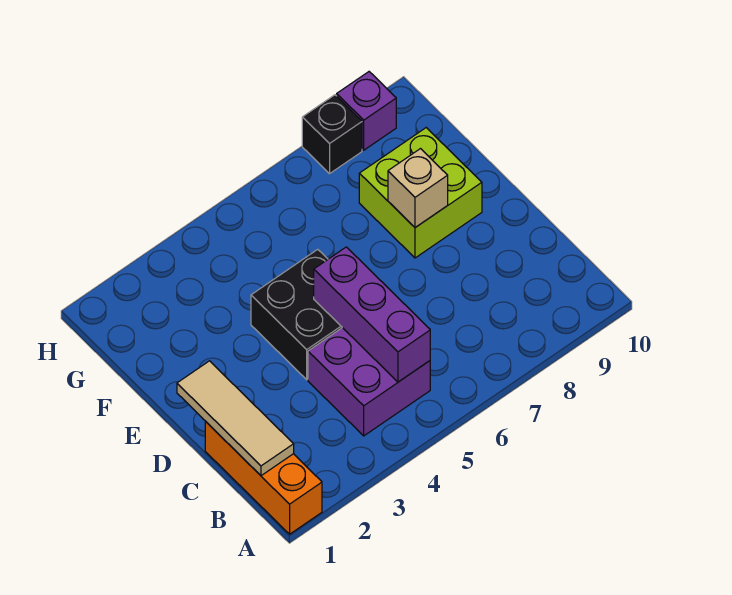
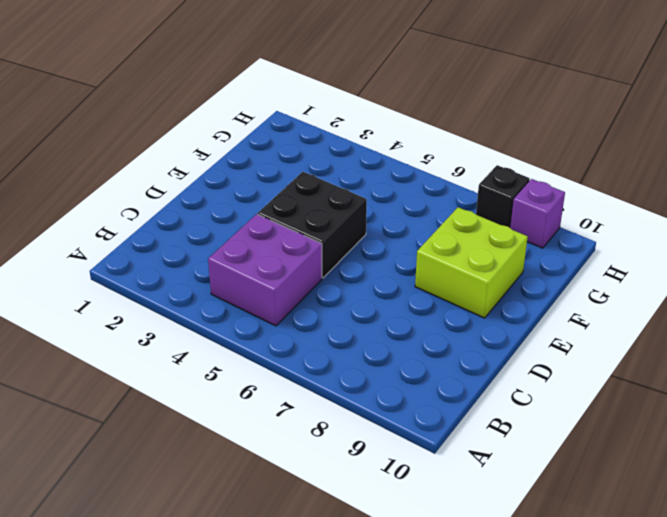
none -> orange brick A1:C1 level 1
none -> tan tile B1:D1 level 2

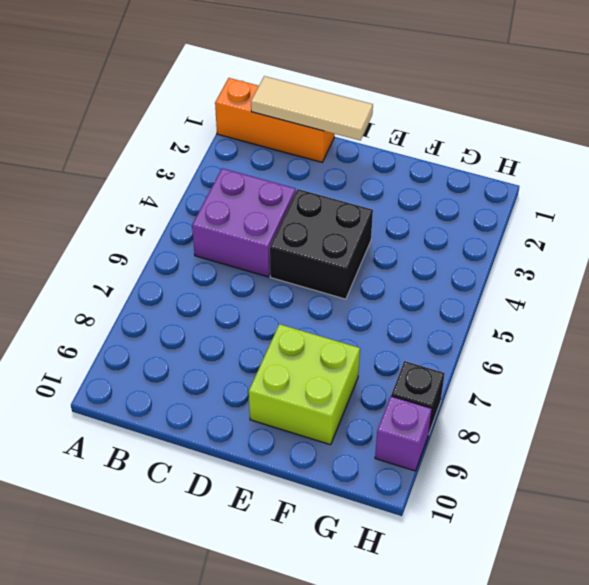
none -> purple brick B5:D5 level 2
none -> tan brick E8 level 2

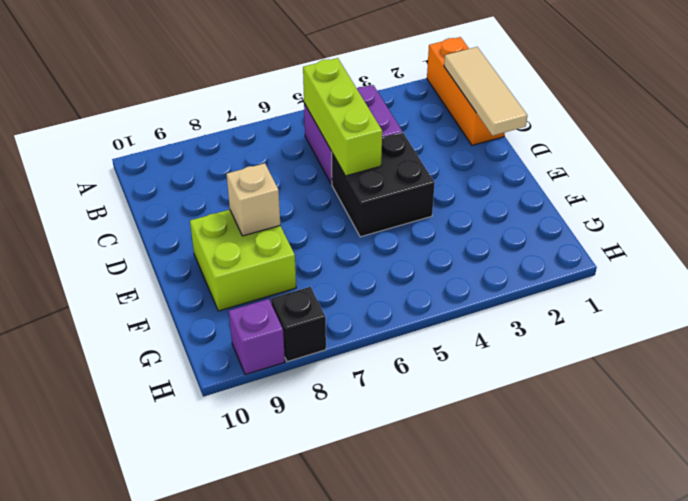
lime brick B5:D5 level 2 -> purple brick B5:D5 level 2

